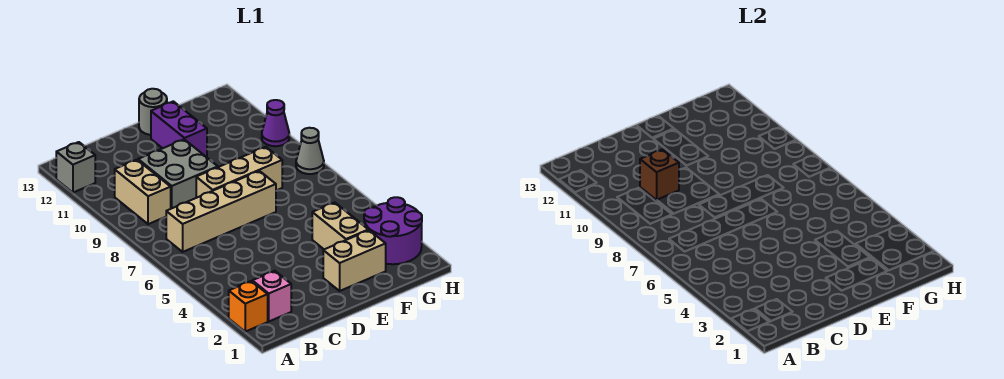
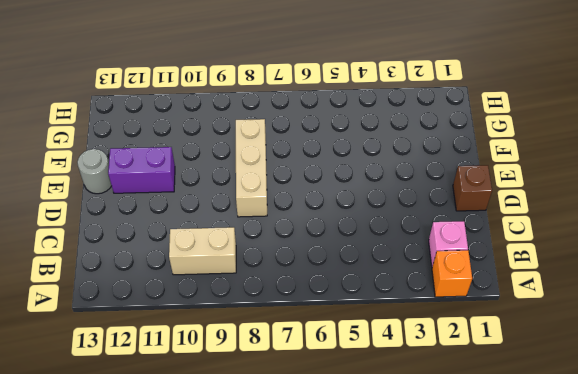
brown brick D1 level 1 -> brown brick C10 level 2
none -> grey brick A12 level 1
none -> tan brick B7:E7 level 1
none -> grey brick C9:D10 level 1

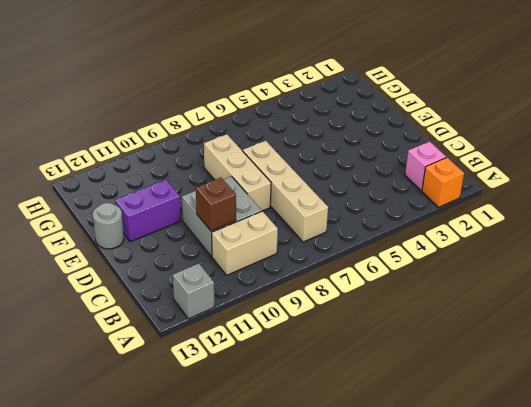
none -> tan brick E2:F2 level 1
none -> tan brick F3:F4 level 1
none -> purple round brick G2:H3 level 1

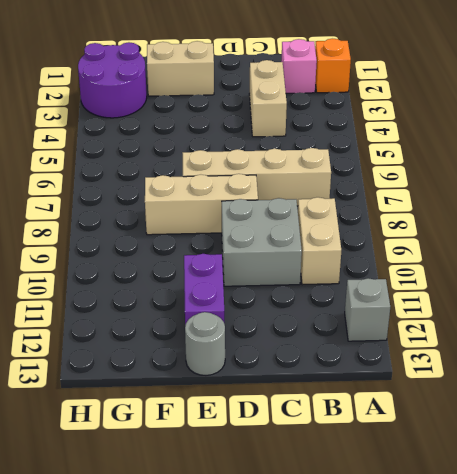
tan brick C3:C4 level 1 -> tan brick F3:F4 level 1
none -> grey cone H8 level 1
none -> purple cone H10 level 1
none -> brown brick C10 level 2

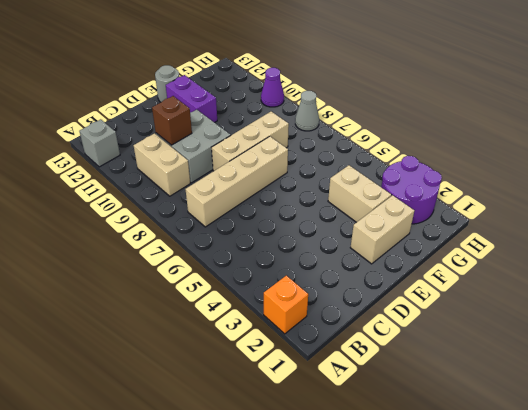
none -> pink brick B2 level 1

